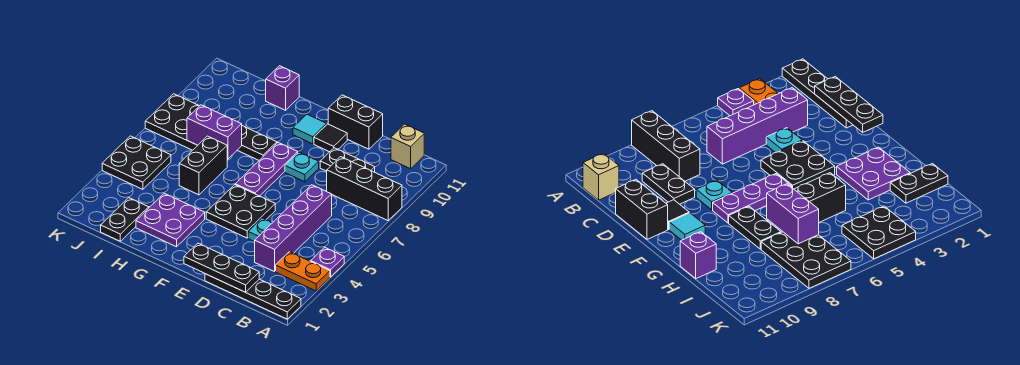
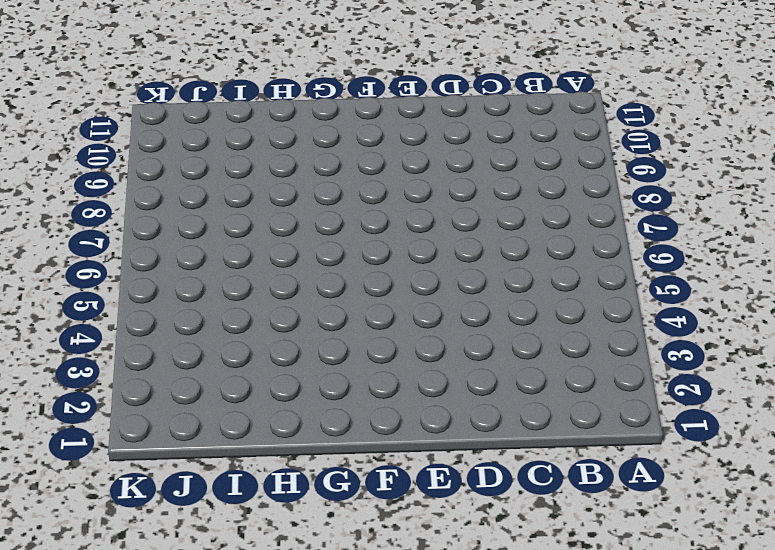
none -> black plate A1:D1 level 1
none -> orange plate A3:B3 level 1
none -> purple plate A4 level 1

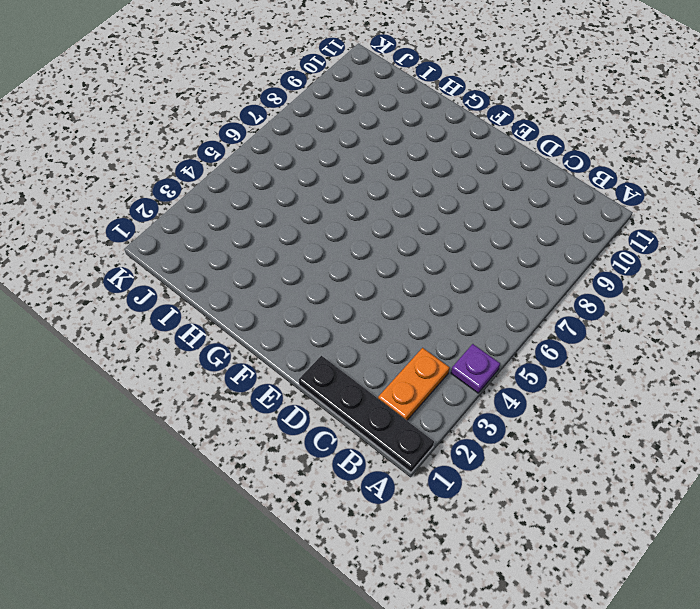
orange plate B2:B3 level 1 -> orange plate A3:B3 level 1
none -> black brick A8:C8 level 1
none -> tan brick B11 level 1
none -> purple brick C3:C6 level 1

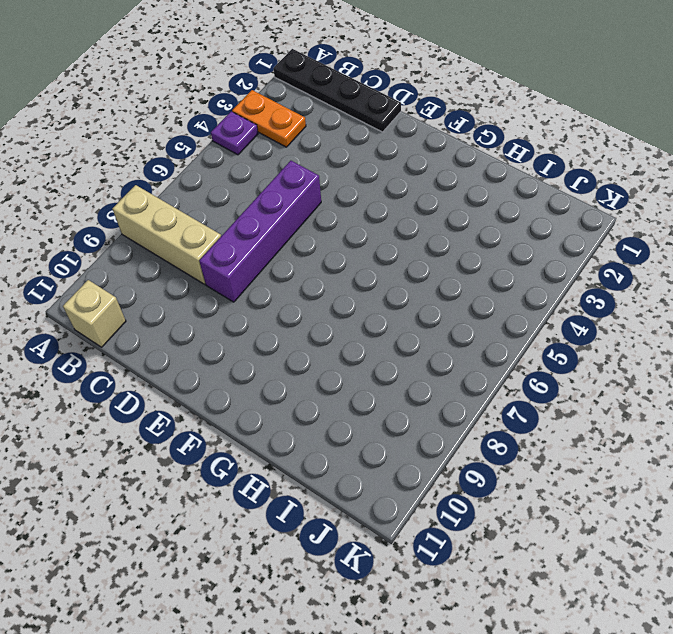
tan brick A8:C8 level 1 -> black brick A8:C8 level 1
purple brick D5:D8 level 1 -> purple brick C3:C6 level 1
none -> black plate C9:D9 level 1
none -> cyan plate D4 level 1
none -> black brick D11:E11 level 1

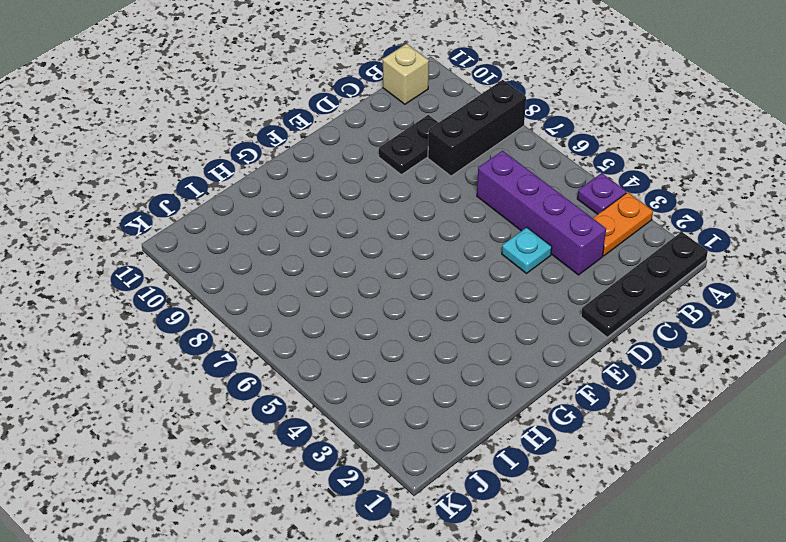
none -> black brick D11:E11 level 1
none -> black plate E4:F5 level 1
none -> cyan plate E8 level 1

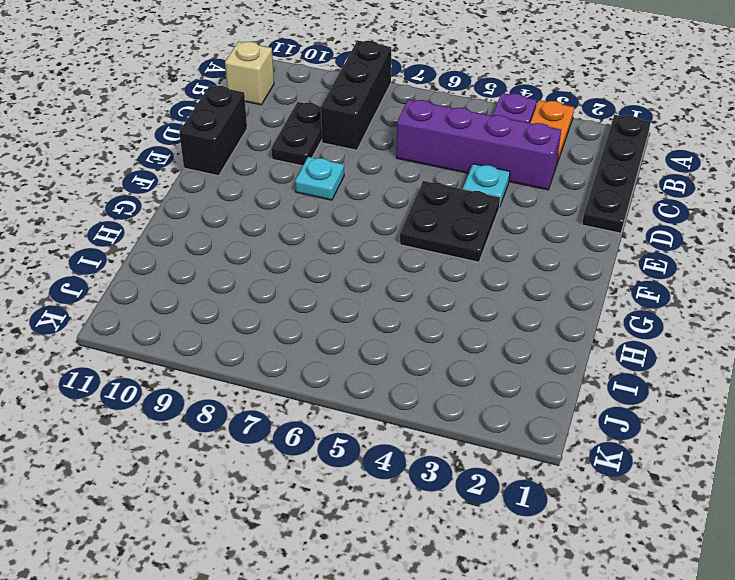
none -> black tile E10 level 1
none -> purple plate F6:F8 level 1
none -> cyan tile F10 level 1

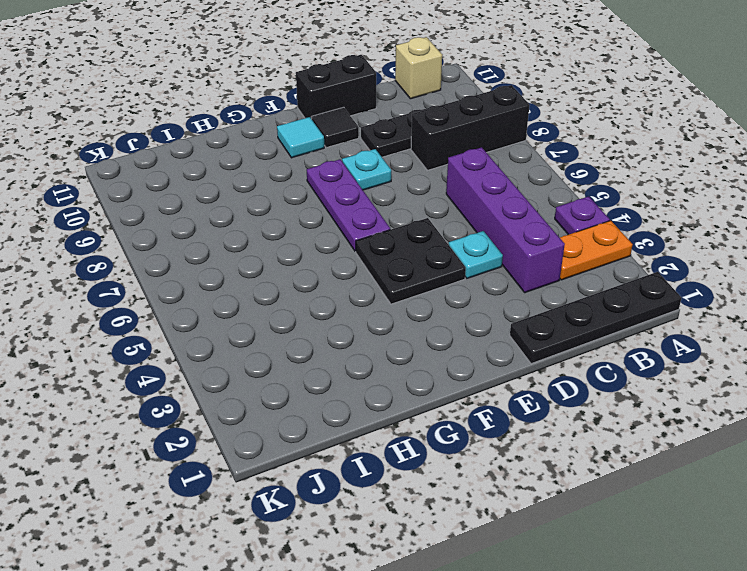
none -> purple plate G2:H3 level 1
none -> black plate G8:H8 level 1
none -> black brick H5:H6 level 1

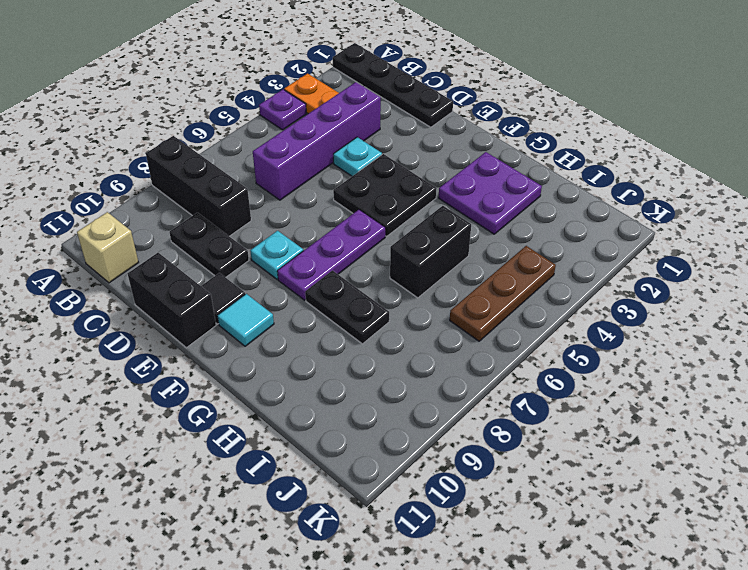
brown plate J4:J6 level 1 -> black plate J4:K5 level 1
none -> purple brick H11 level 1
none -> black plate I1:I2 level 1
none -> black plate I7:K8 level 1

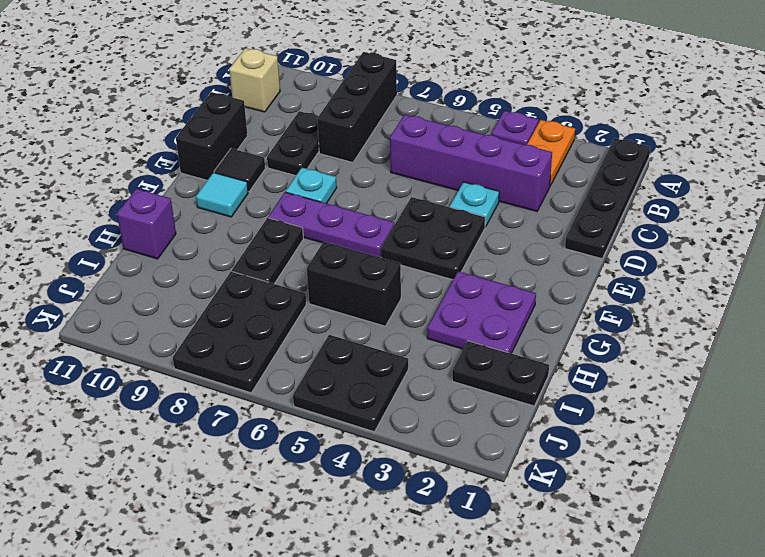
none -> black plate C1:E1 level 2
none -> purple brick H7:I7 level 2

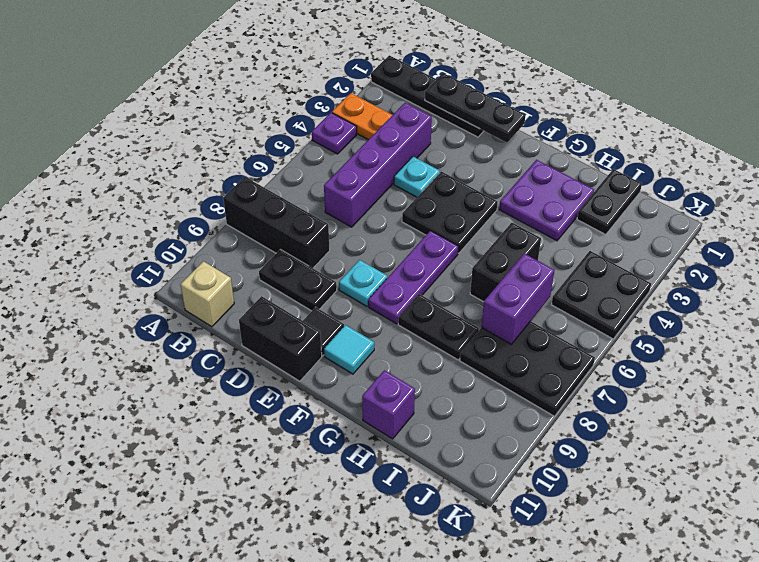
purple brick I6:I7 level 2 -> purple brick H7:I7 level 2

